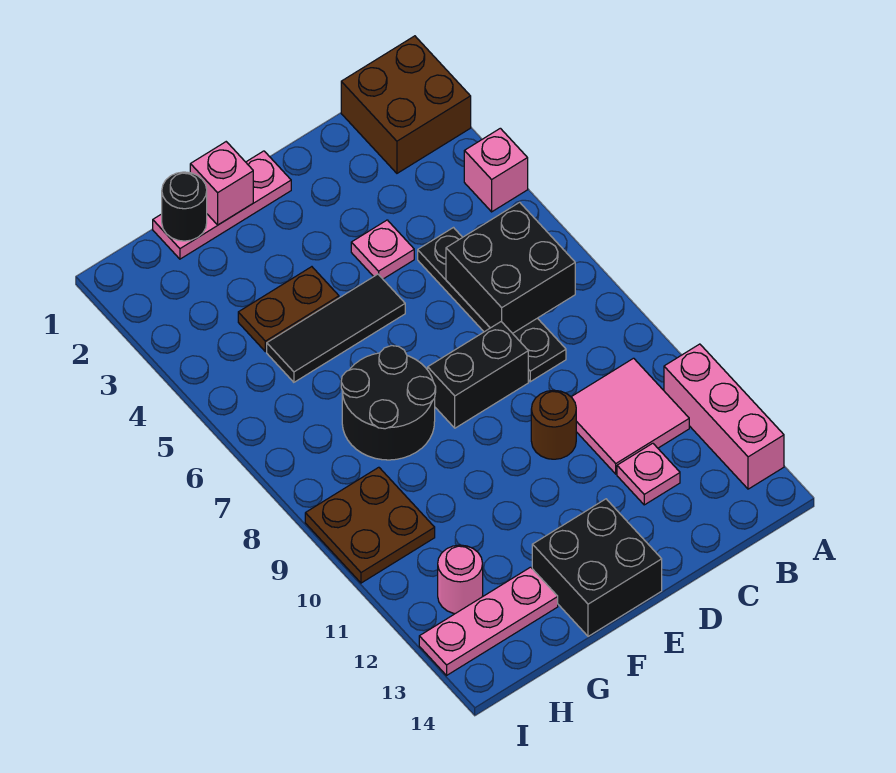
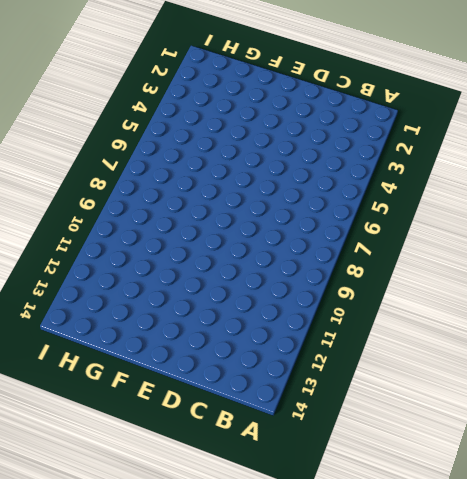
none -> brown brick A1:B2 level 1
none -> pink brick A4 level 1
none -> pink brick A11:A13 level 1

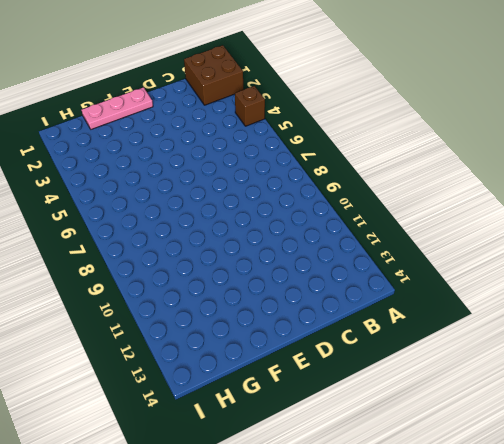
brown brick A4 level 1 -> pink brick A4 level 1
none -> pink brick A11:A13 level 1
none -> pink tile B10:C11 level 1
none -> black plate C5:C8 level 1

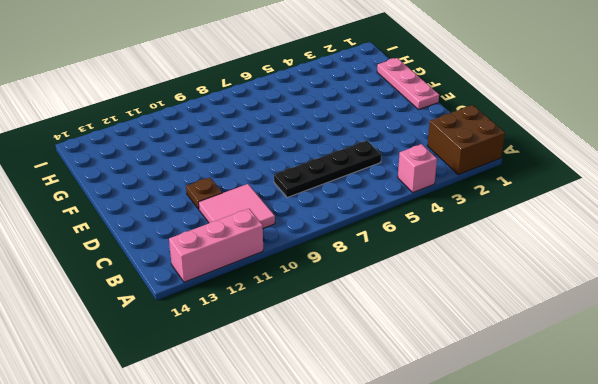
brown plate D11 level 1 -> none
none -> pink plate C12 level 1
none -> pink plate D4 level 1
none -> black brick D8:E8 level 1

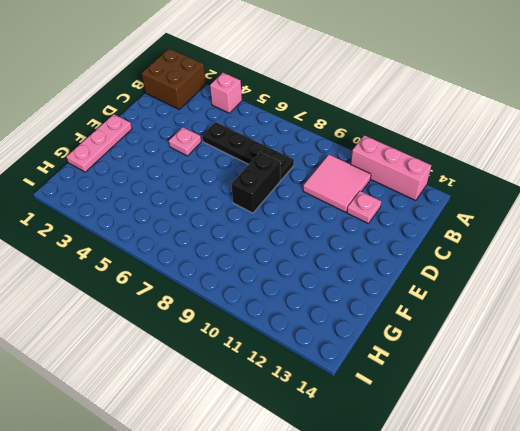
none -> brown round brick D10 level 1
none -> black tile E5:G5 level 1
none -> black brick E13:F14 level 1

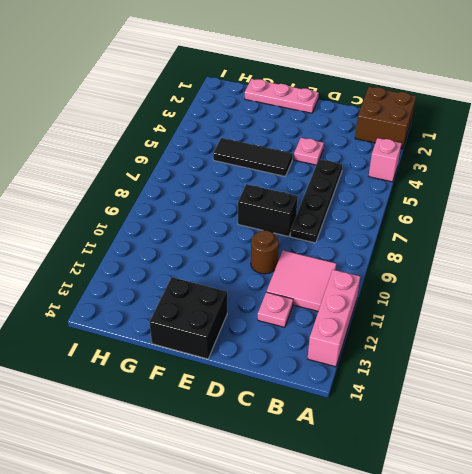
none -> brown plate F4:G4 level 1
none -> black round brick F7:G8 level 1
none -> pink plate G13:I13 level 1

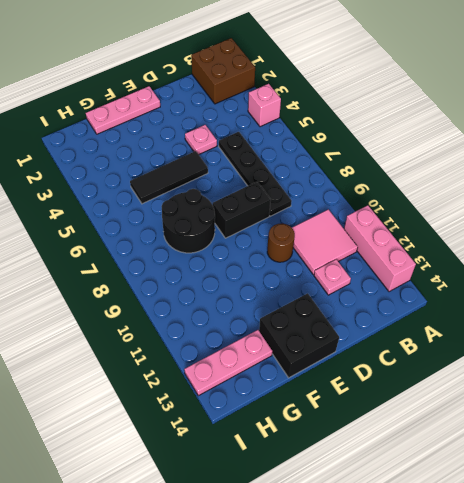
none -> brown plate F4:G4 level 1
none -> brown plate H9:I10 level 1
none -> pink round brick H12 level 1

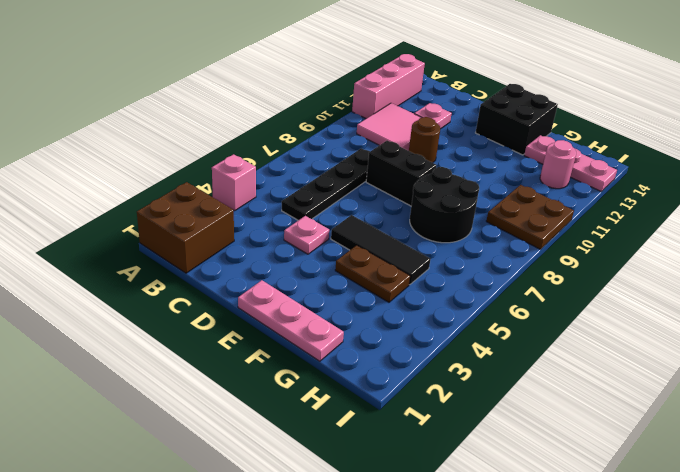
none -> black brick B6:C7 level 2
none -> pink brick F1 level 2
none -> black round brick G1 level 2

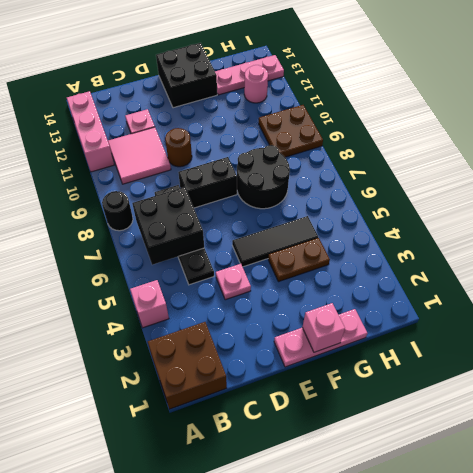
black round brick A8 level 1 -> black round brick G1 level 2

